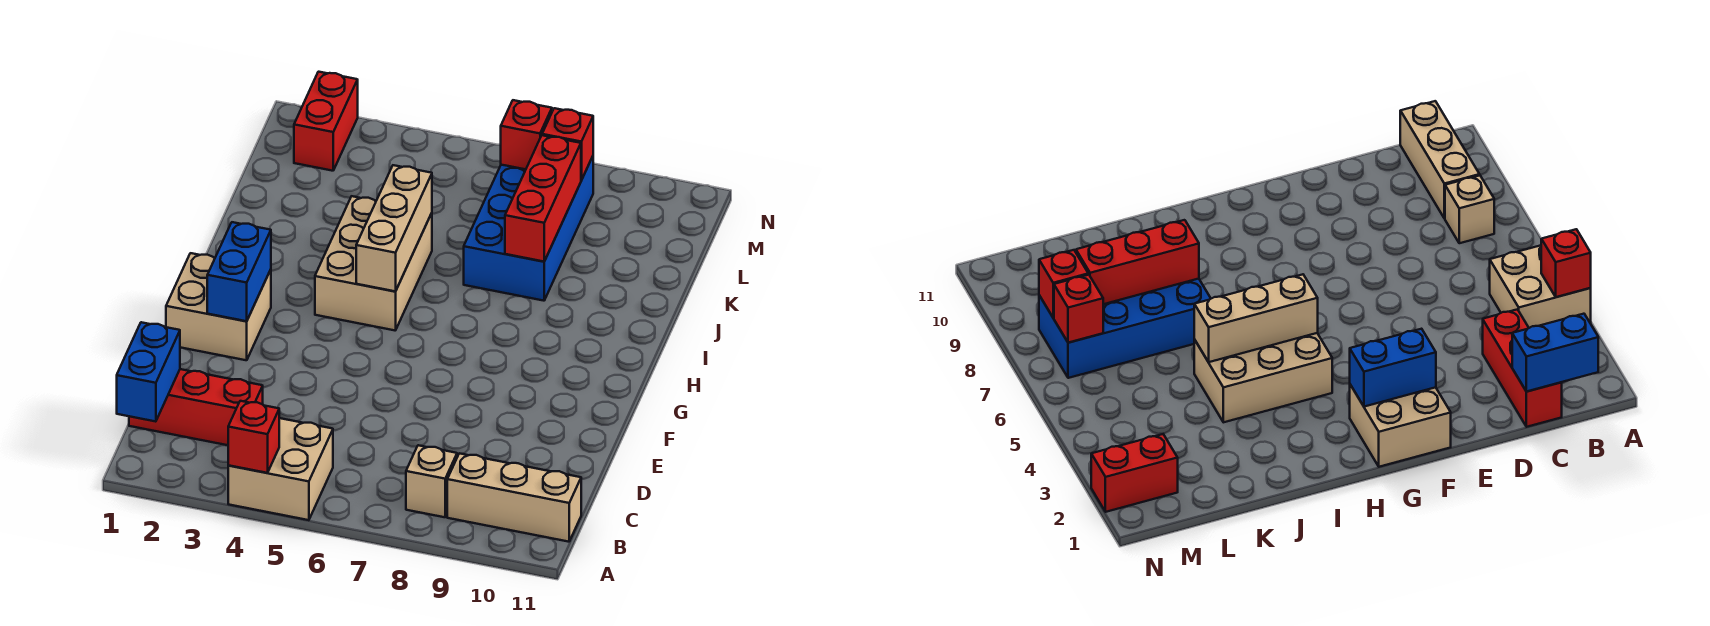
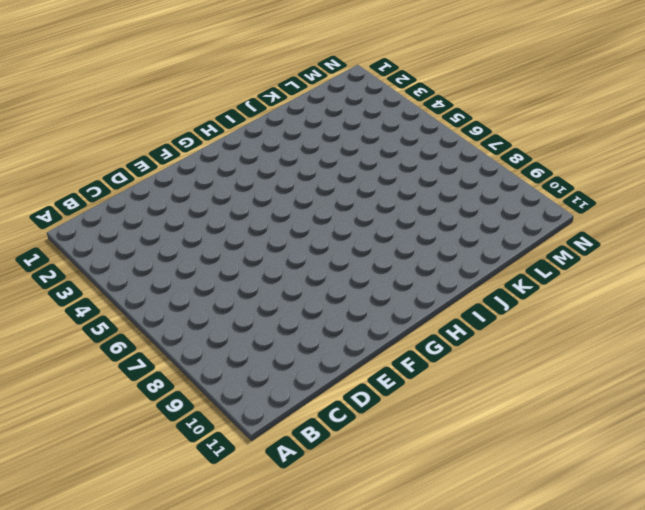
none -> tan brick A4:B5 level 1
none -> tan brick B8 level 1
none -> tan brick B9:B11 level 1

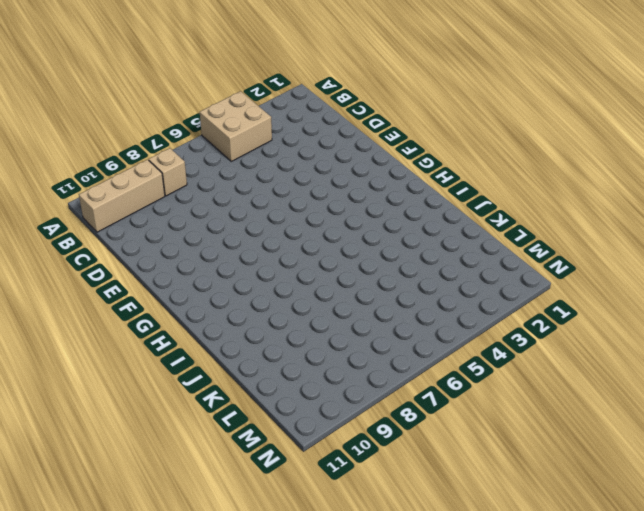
none -> red brick C1:C3 level 1
none -> tan brick F1:G2 level 1
none -> tan brick H4:J5 level 1

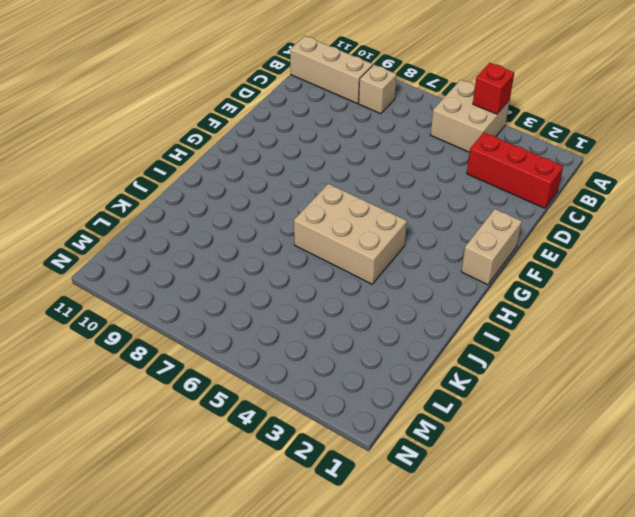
tan brick F1:G1 level 1 -> tan brick F1:G2 level 1
tan brick H4:I6 level 1 -> tan brick H4:J5 level 1
none -> blue brick J7:M8 level 1
none -> red brick M2:N2 level 1
none -> blue brick B1:C1 level 2

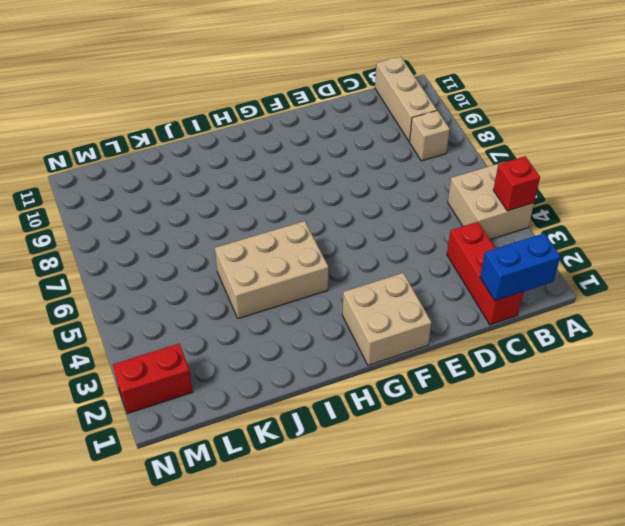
none -> blue brick J7:M8 level 1
none -> blue brick F2:G2 level 2
none -> tan brick H5:J5 level 2

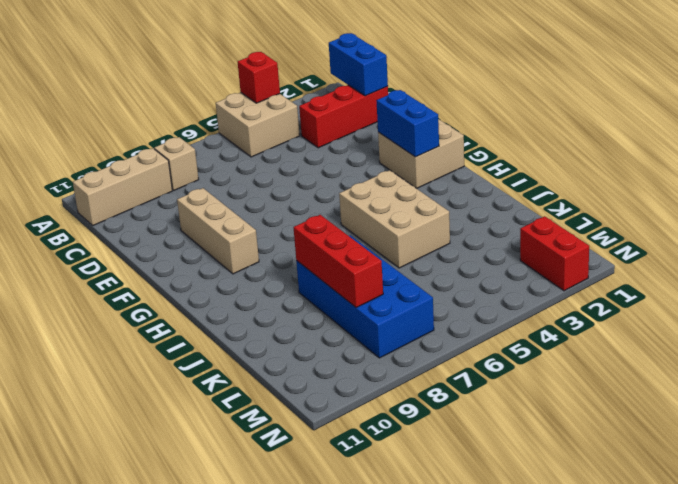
tan brick E9:G9 level 1 -> tan brick H5:J5 level 2
none -> red brick M7 level 2
none -> red brick M8 level 2

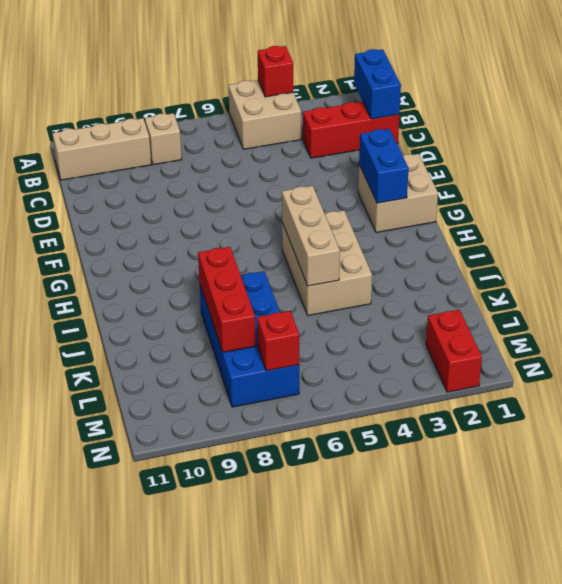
none -> red brick M8 level 2

